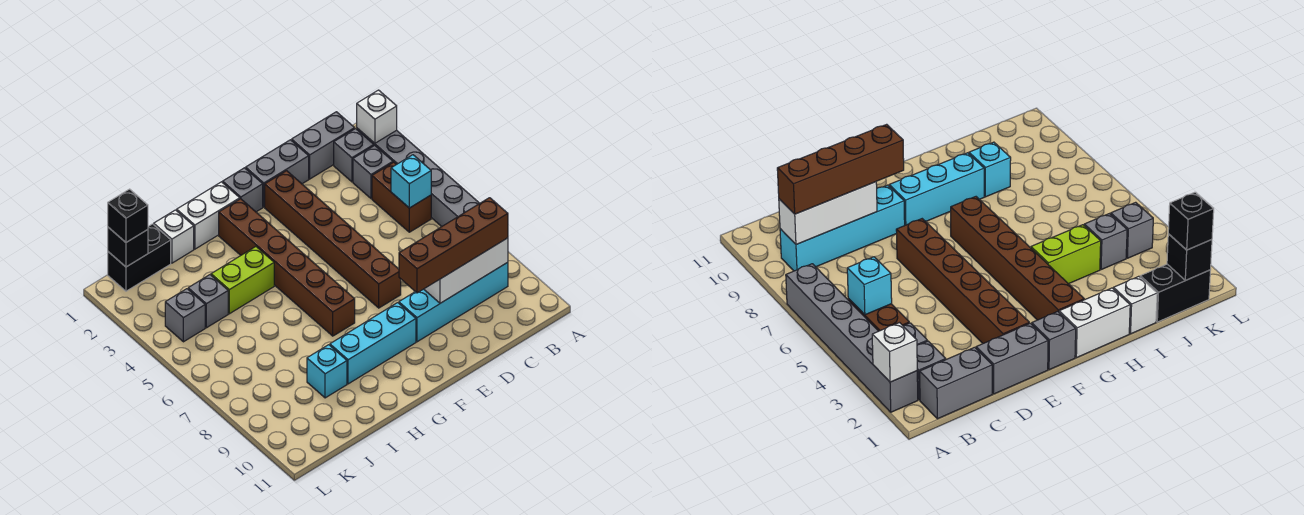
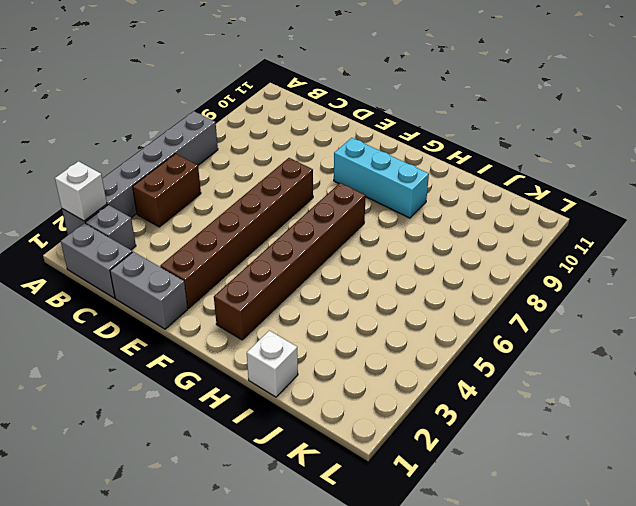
none -> grey brick B3 level 1
none -> cyan brick B9:E9 level 1
none -> grey brick F1 level 1

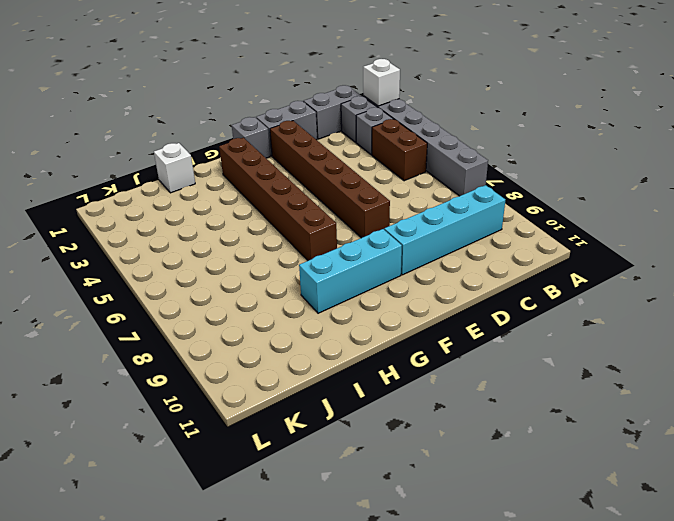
none -> white brick G1:H1 level 1
none -> lime brick H4:I4 level 1
none -> cyan brick I9 level 1

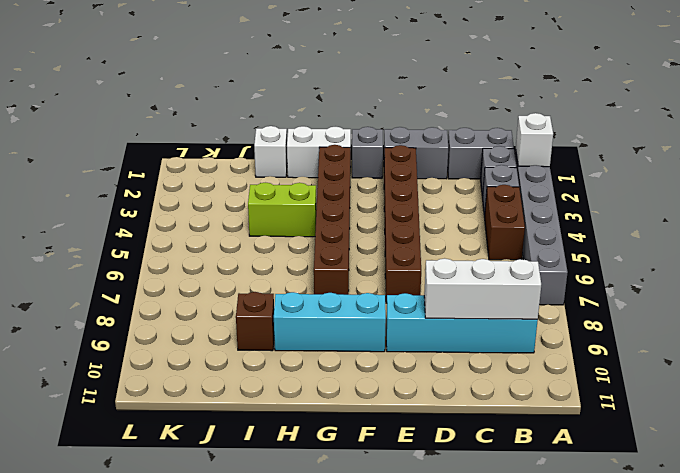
brown brick I9 level 1 -> cyan brick I9 level 1
none -> black brick J1:K1 level 1
none -> grey brick J4 level 1
none -> grey brick K4 level 1

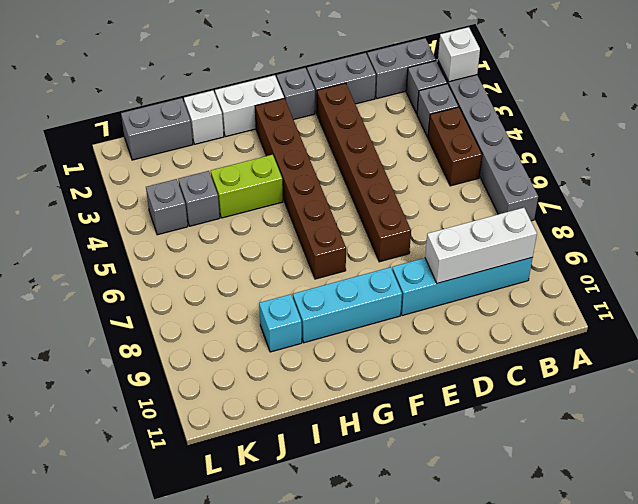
grey brick J1:K1 level 1 -> black brick J1:K1 level 1
none -> cyan brick B5 level 2
none -> black brick K1 level 2
none -> brown brick B9:E9 level 3

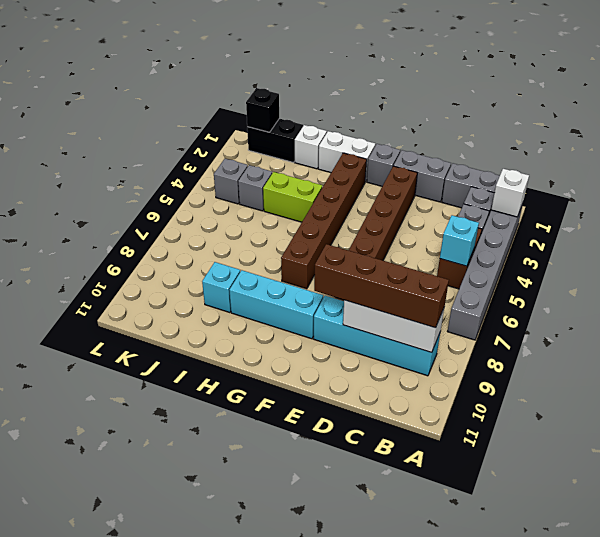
none -> black brick K1 level 3

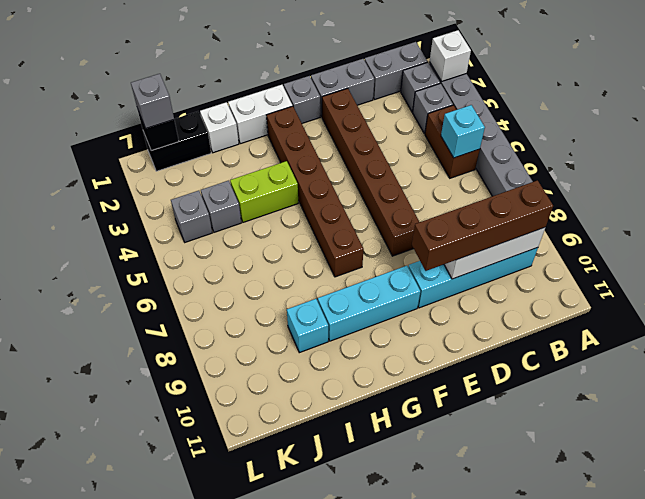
grey brick K1 level 3 -> black brick K1 level 3

